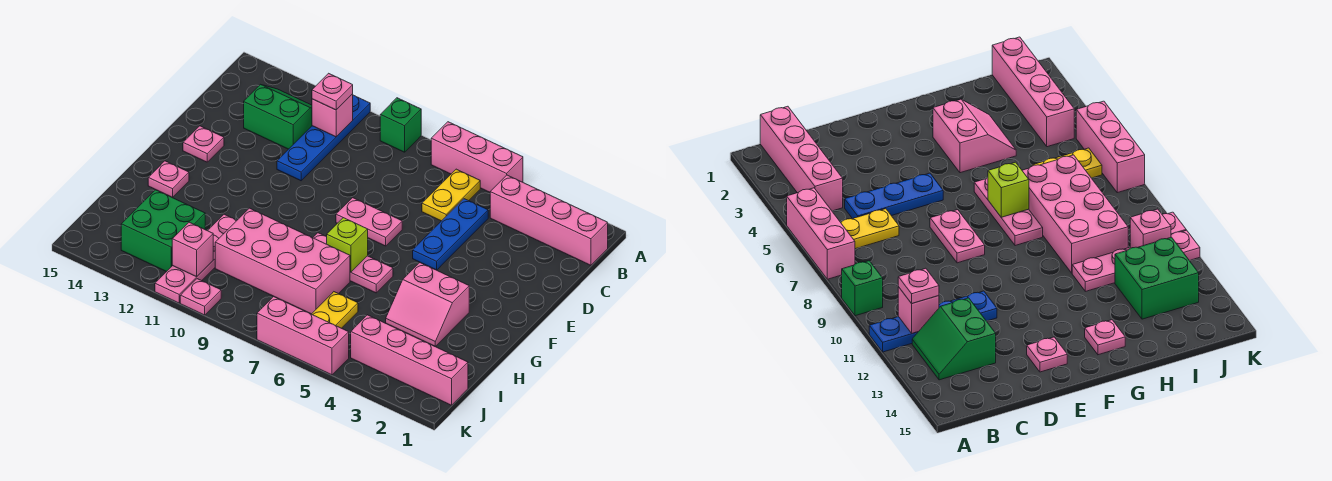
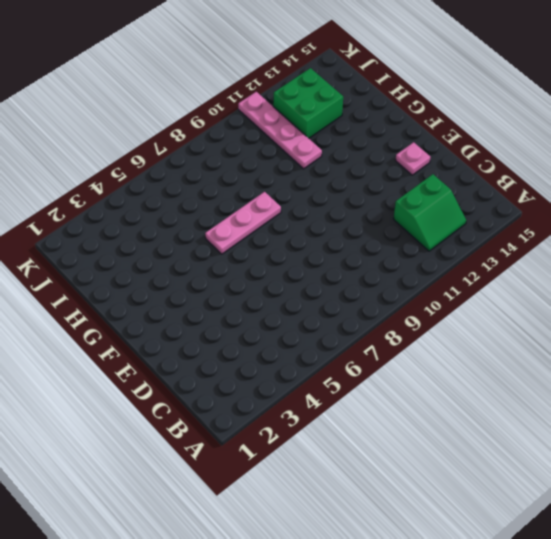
none -> pink brick A5:A7 level 1
none -> green brick A9 level 1
none -> blue plate A11:D11 level 1

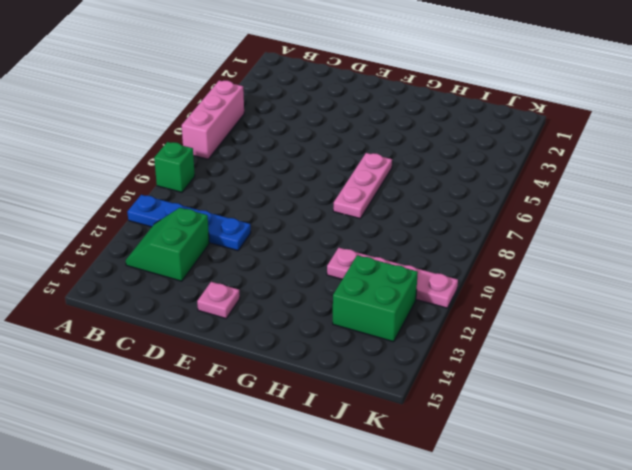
none -> pink brick B1:B4 level 1
none -> yellow plate B6:C6 level 1
none -> blue plate C5:E5 level 1

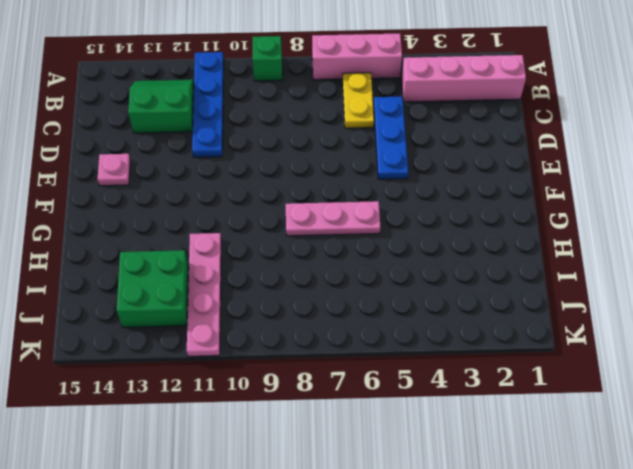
none -> pink plate E7:E8 level 1
none -> pink slope G3:H4 level 1 top G
none -> pink plate G14 level 1

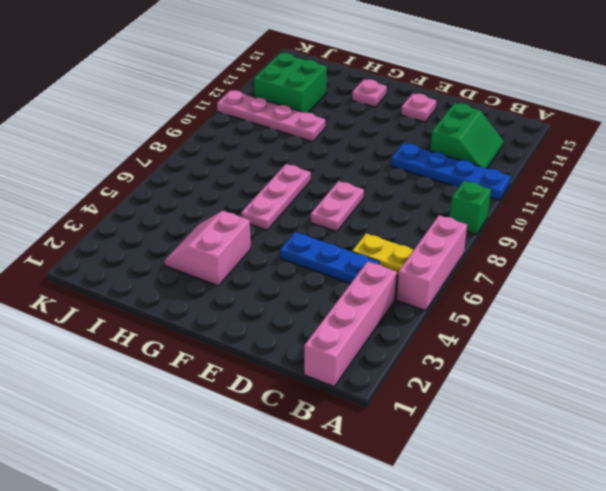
none -> pink brick H7:I10 level 1
none -> yellow plate I6:J6 level 1
none -> pink brick J1:J4 level 1

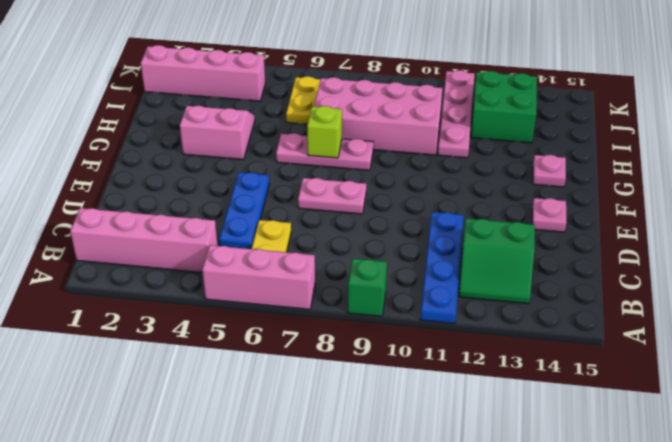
none -> pink brick K5:K7 level 1
none -> pink plate K10 level 1
none -> pink brick B11 level 2

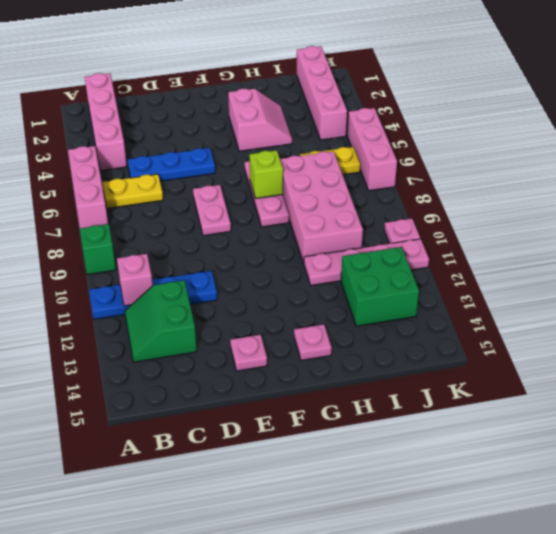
none -> pink brick J11 level 2
none -> pink plate B11 level 3

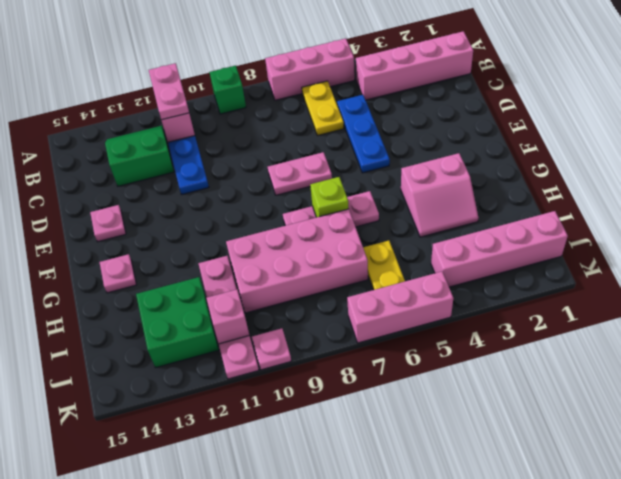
pink plate A11:B11 level 3 -> pink plate B11 level 3

